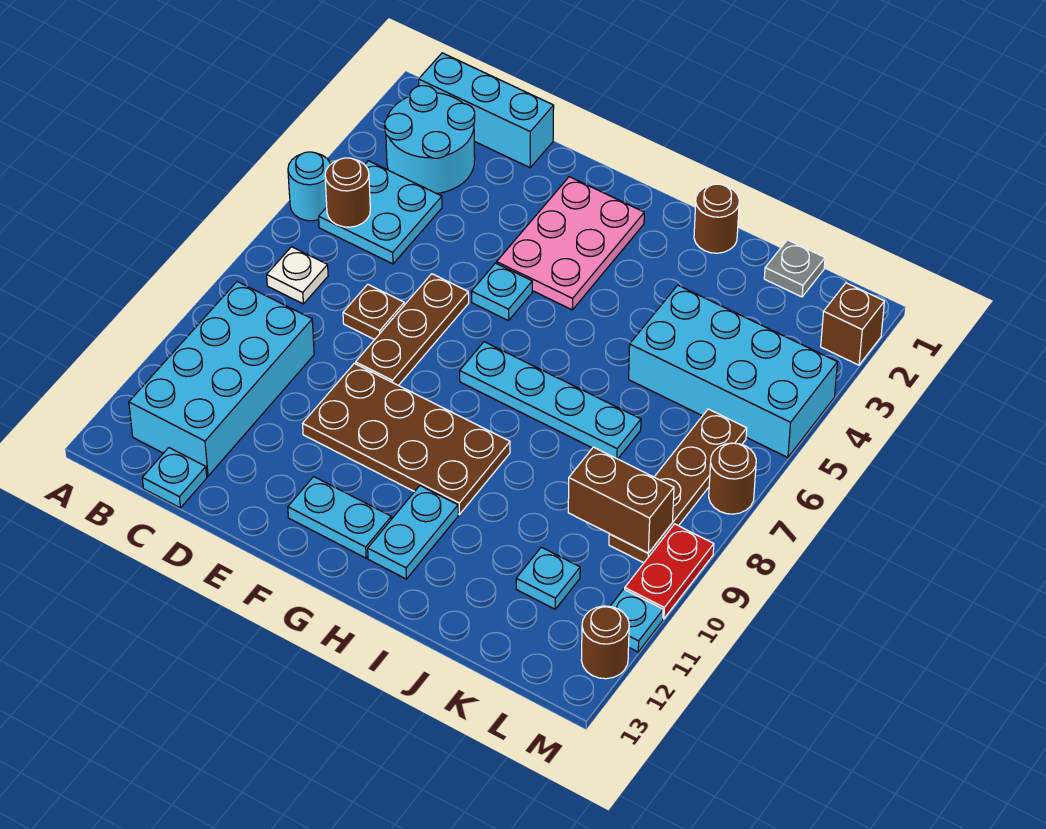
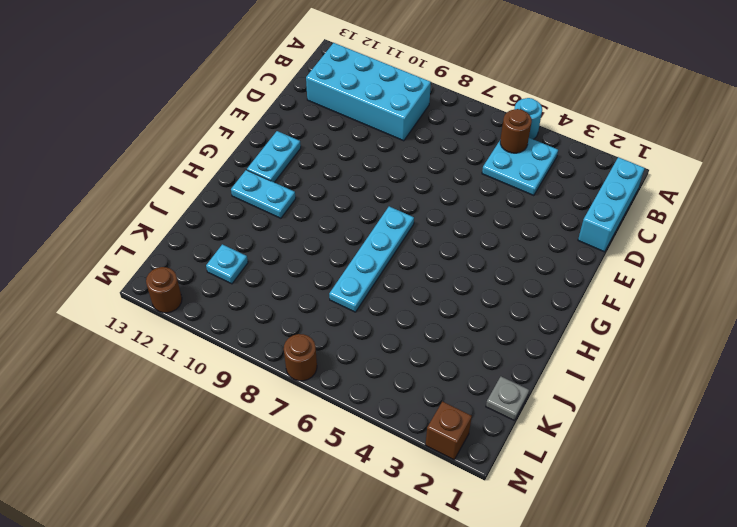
none -> cyan round brick B2:C3 level 1
none -> white plate B7 level 1
none -> cyan plate C13 level 1

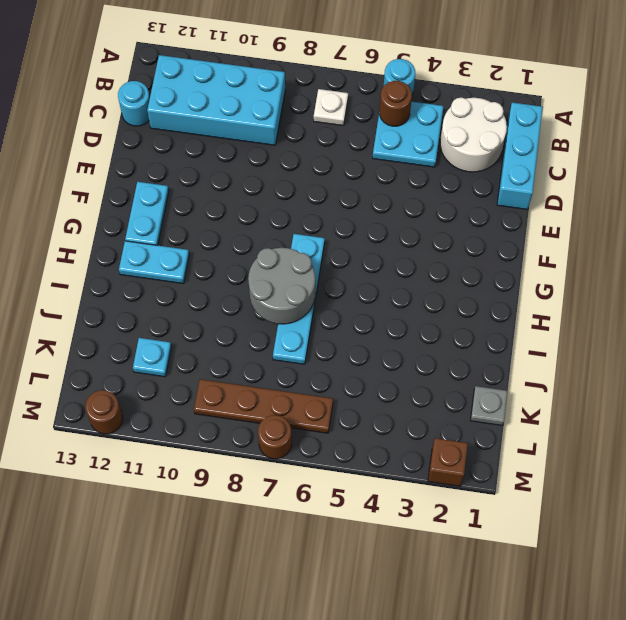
white round brick B2:C3 level 1 -> cyan round brick B2:C3 level 1
cyan round brick C13 level 1 -> cyan plate C13 level 1
grey round brick H7:I8 level 2 -> none
none -> brown plate D7 level 1
none -> brown plate E6:E8 level 1
none -> brown plate E9:H10 level 1

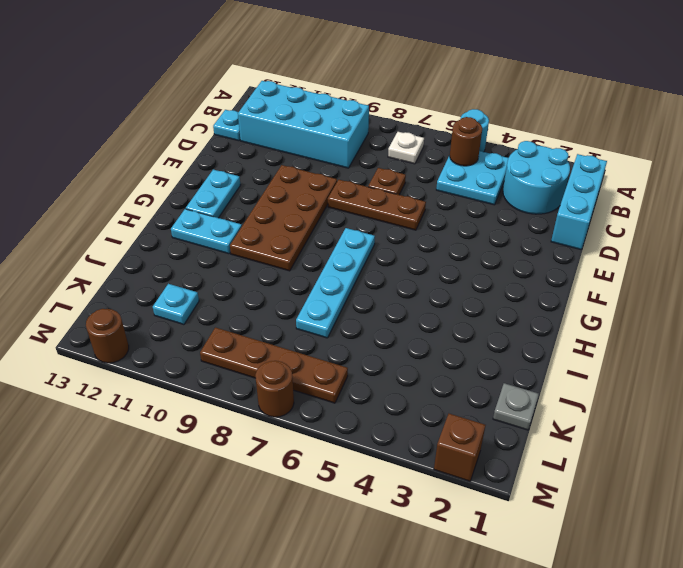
none -> pink plate F2:G4 level 1
none -> cyan plate F5 level 1
none -> brown round brick I1 level 1

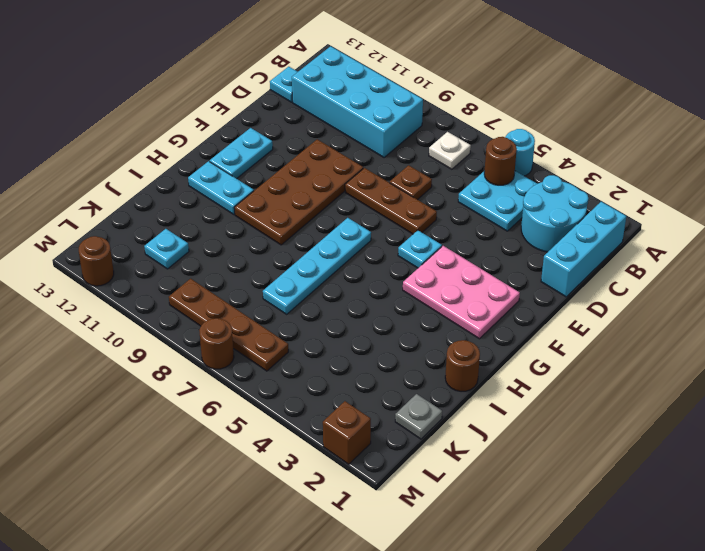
none -> cyan brick J4:M5 level 1
none -> red plate M9:M10 level 1
none -> cyan plate M11 level 1

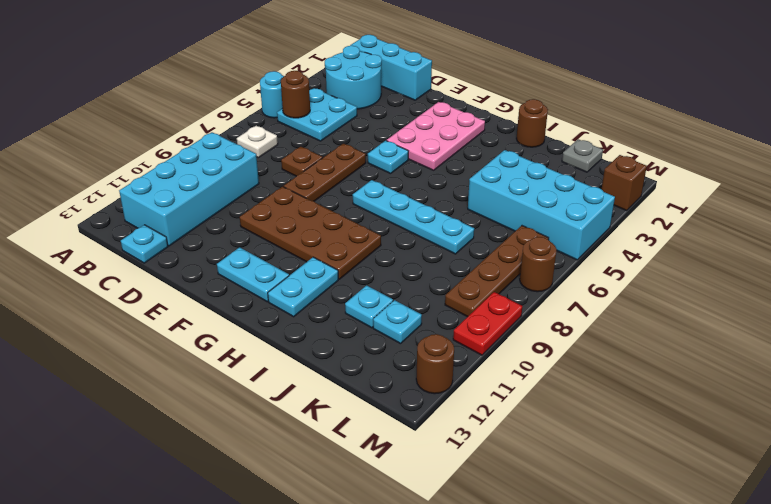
cyan plate J11 level 1 -> cyan plate M11 level 1
none -> brown brick K9:L9 level 2

